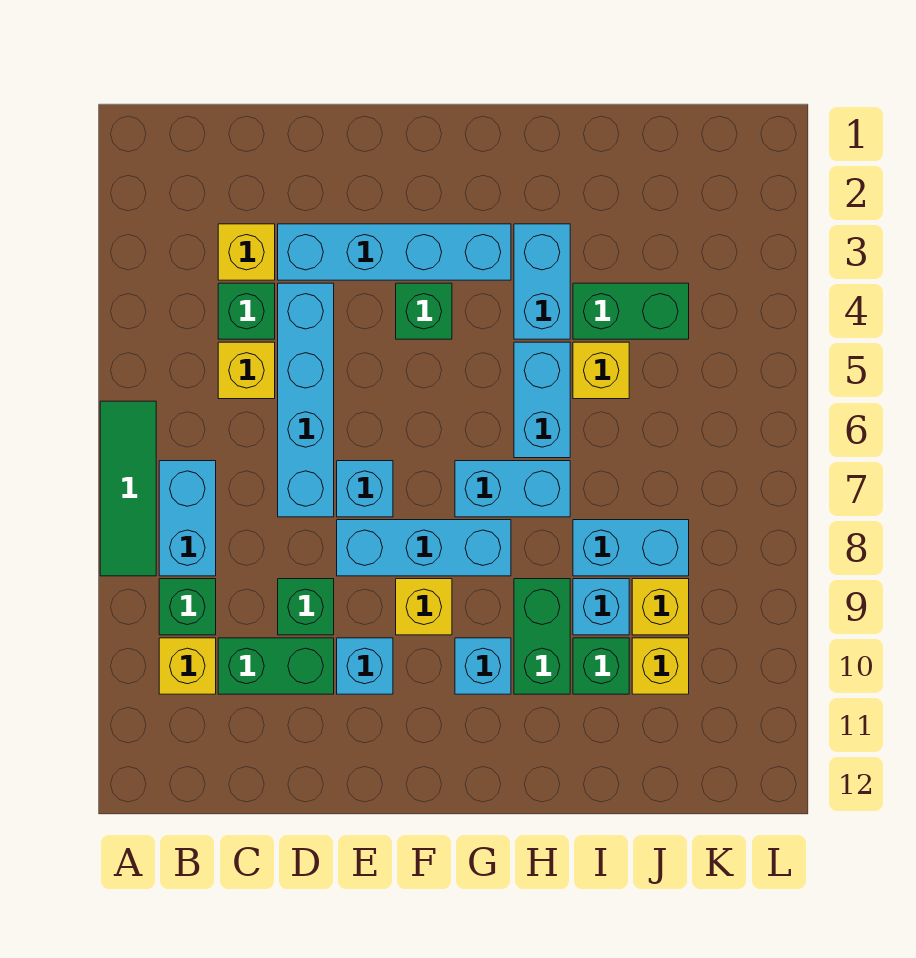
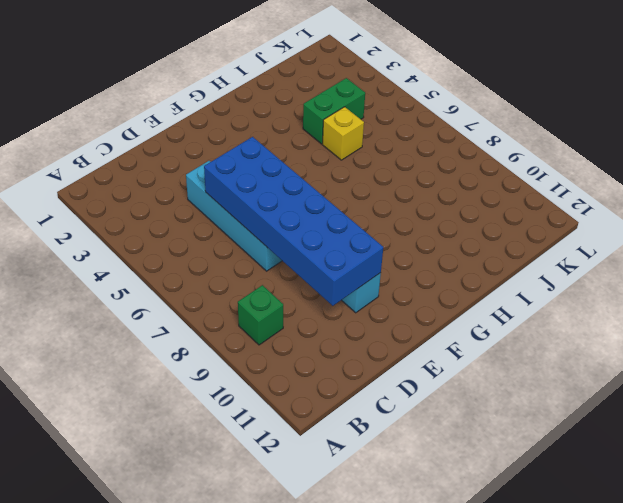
blue brick D5:E10 level 2 -> none
none -> green tile A6:A8 level 1
none -> cyan brick B7:B8 level 1
none -> yellow brick B10 level 1

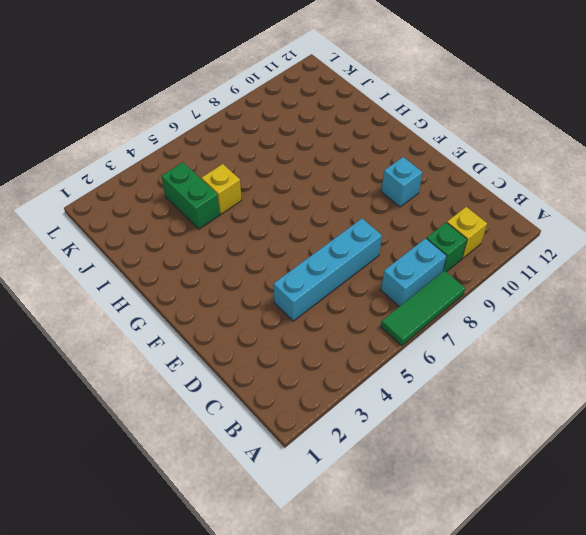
none -> yellow brick C3 level 1
none -> green brick C4 level 1
none -> yellow brick C5 level 1

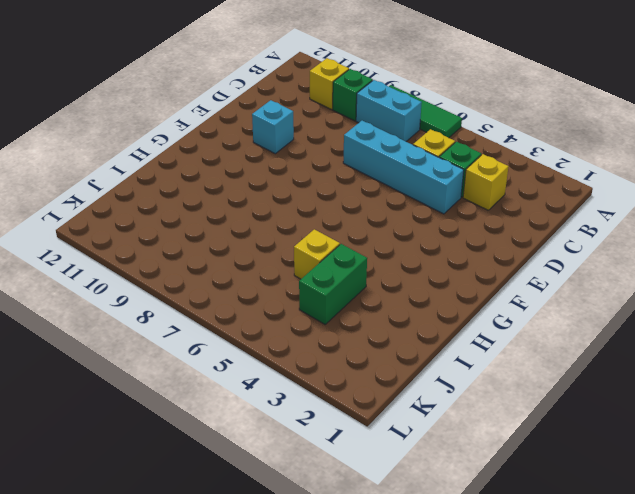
none -> green brick C10:D10 level 1
none -> cyan brick D3:G3 level 1
none -> green brick D9 level 1

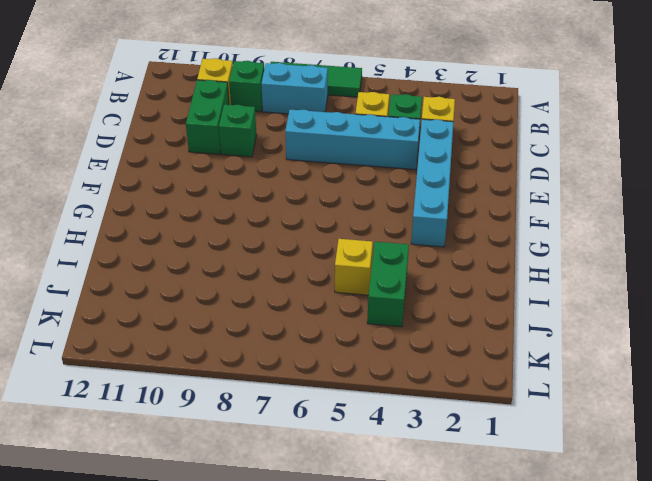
none -> cyan brick E7 level 1
none -> cyan brick E8:G8 level 1
none -> cyan brick E10 level 1

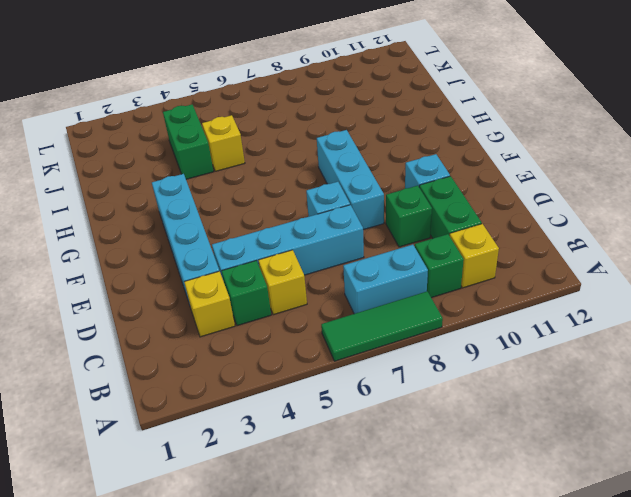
none -> green brick F4 level 1
none -> yellow brick F9 level 1
none -> cyan brick G7:H7 level 1

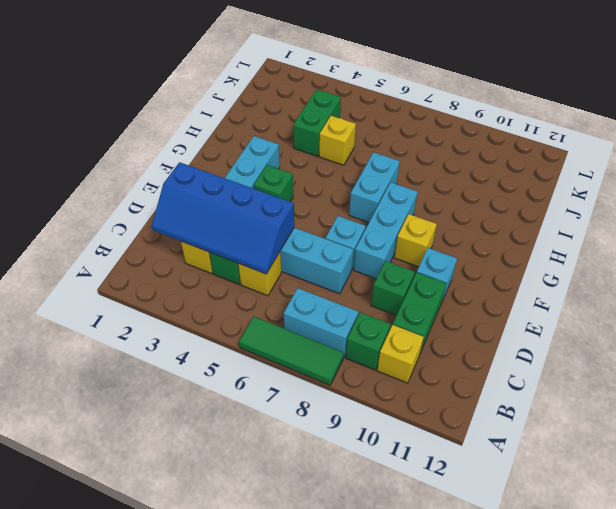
blue slope C2:D5 level 2 top D -> none
none -> cyan brick G10 level 1
none -> cyan brick H3:H4 level 1
none -> cyan brick H5:H6 level 1

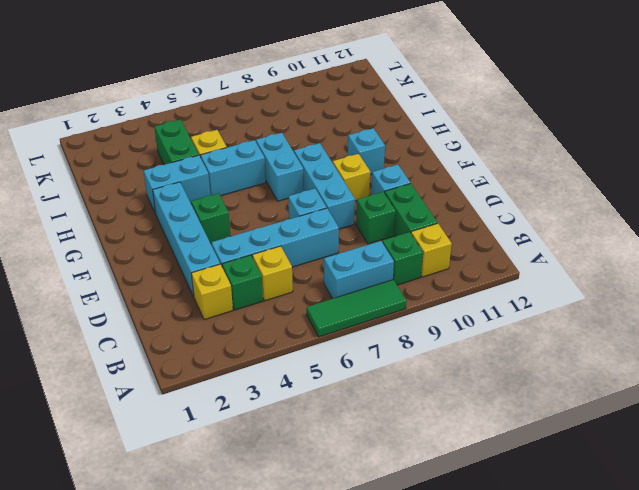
none -> green brick H9:H10 level 1
none -> cyan brick I8:J8 level 1
none -> cyan brick I9 level 1

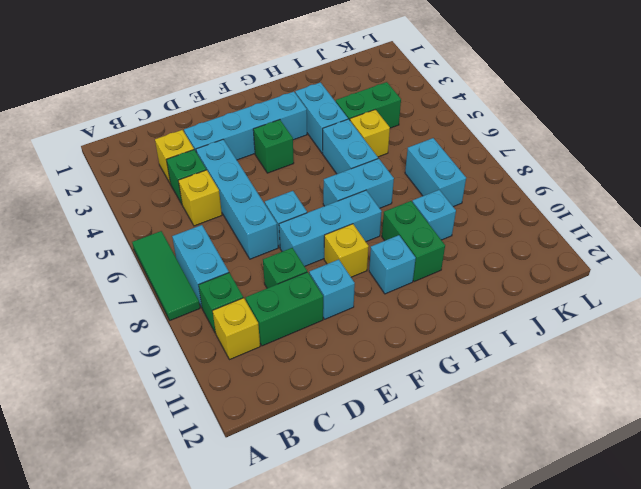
cyan brick J7:J8 level 1 -> cyan brick I8:J8 level 1
none -> green brick I10 level 1
none -> yellow brick J9 level 1
none -> yellow brick J10 level 1

